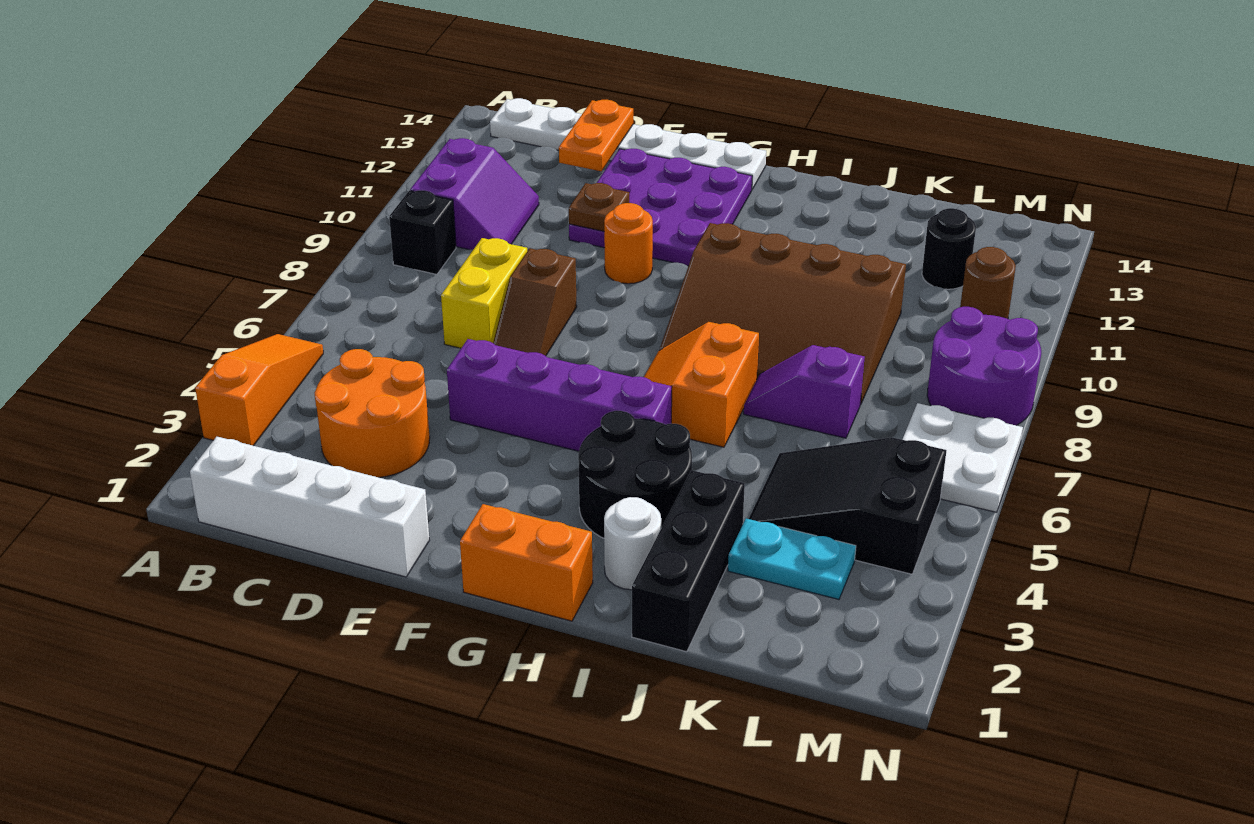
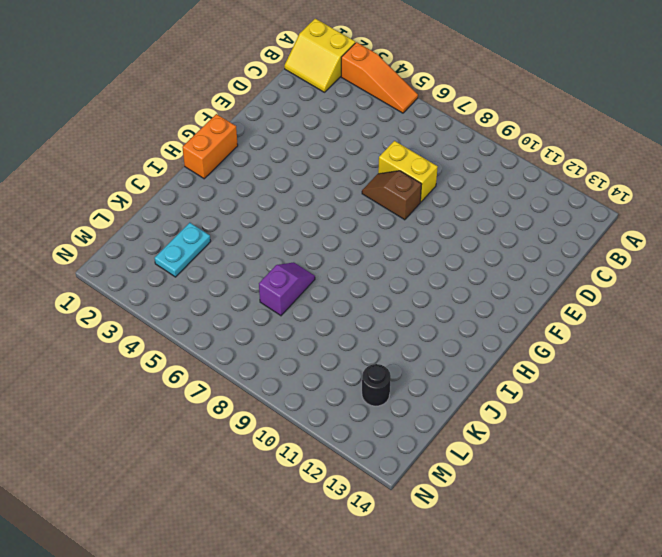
yellow slope A1:B2 level 1 top A -> white brick B1:E1 level 1
none -> black brick B9 level 1
none -> purple slope B10:C11 level 1 top B
none -> white plate B14:G14 level 1

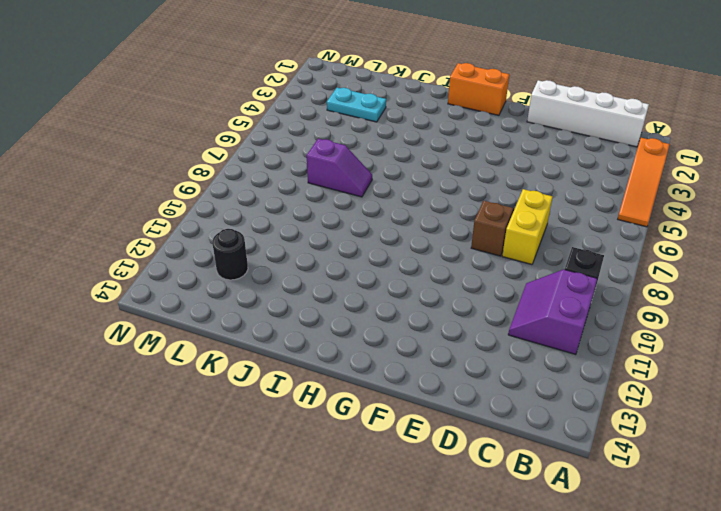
none -> white plate B14:G14 level 1
none -> orange round brick C3:D4 level 1
none -> purple brick E5:H5 level 1

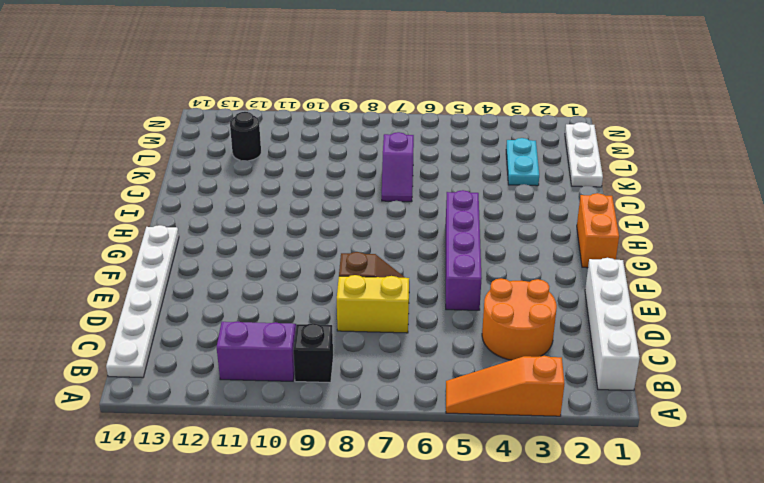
white plate K1:M1 level 1 -> none
none -> purple plate E11:G13 level 1
none -> orange round brick F10 level 1
none -> black round brick H3:I4 level 1

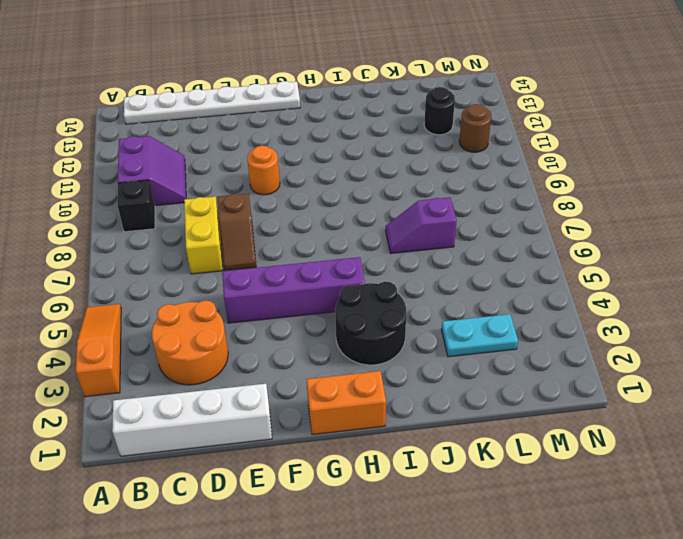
none -> purple plate E11:G13 level 1
none -> orange slope H6:I7 level 1 top I
none -> brown slope H8:K10 level 1 top 10

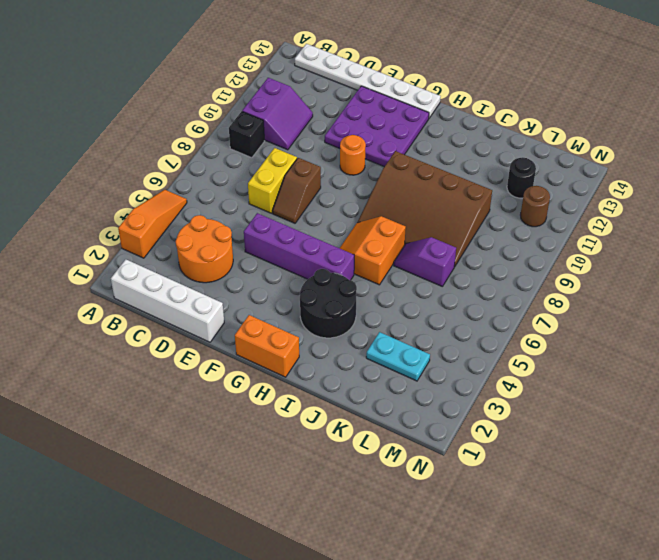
none -> white round brick I2 level 1
none -> black brick J1:J3 level 1
none -> black slope K4:M5 level 1 top M

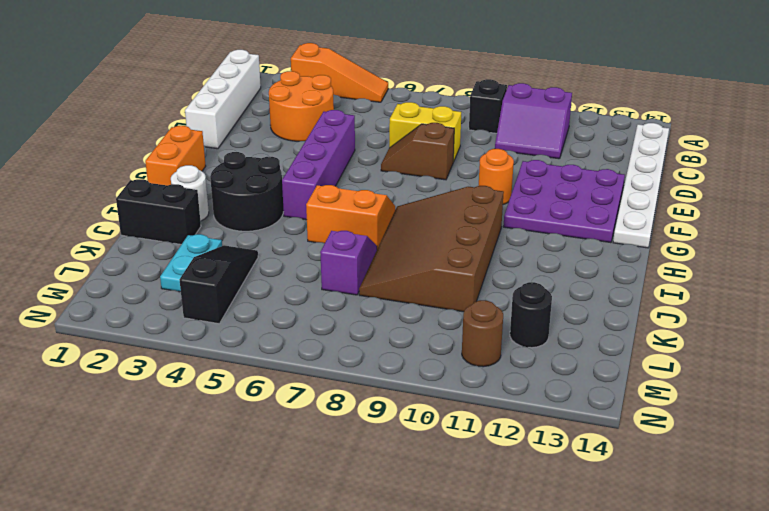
black brick J1:J2 level 1 -> black brick J1:J3 level 1
black slope K4:M4 level 1 top M -> black slope K4:M5 level 1 top M
none -> white plate M6:N7 level 1
none -> purple round brick M8:N9 level 1
none -> orange plate D13:D14 level 2

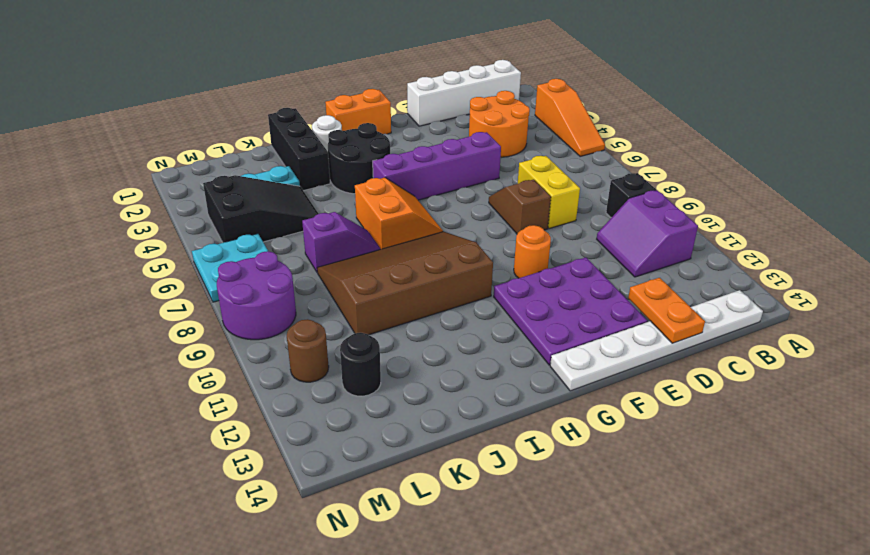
cyan plate M6:N7 level 1 -> white plate M6:N7 level 1
none -> brown plate E11 level 2

